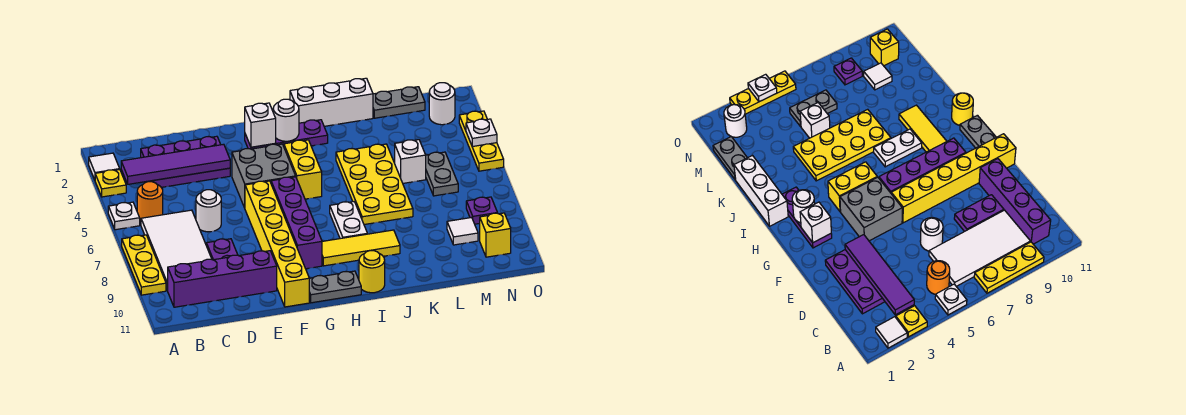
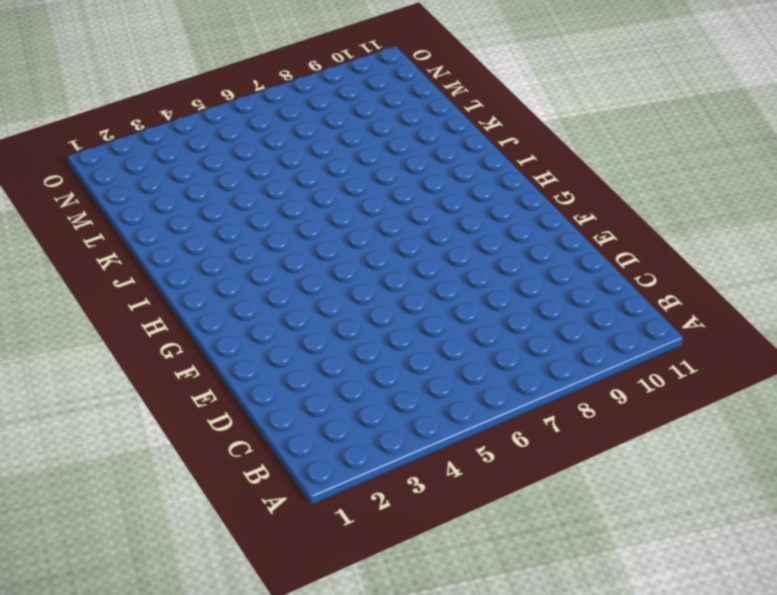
none -> white tile A2 level 1
none -> yellow plate A3 level 1
none -> white plate A5 level 1
none -> yellow plate A7:A9 level 1

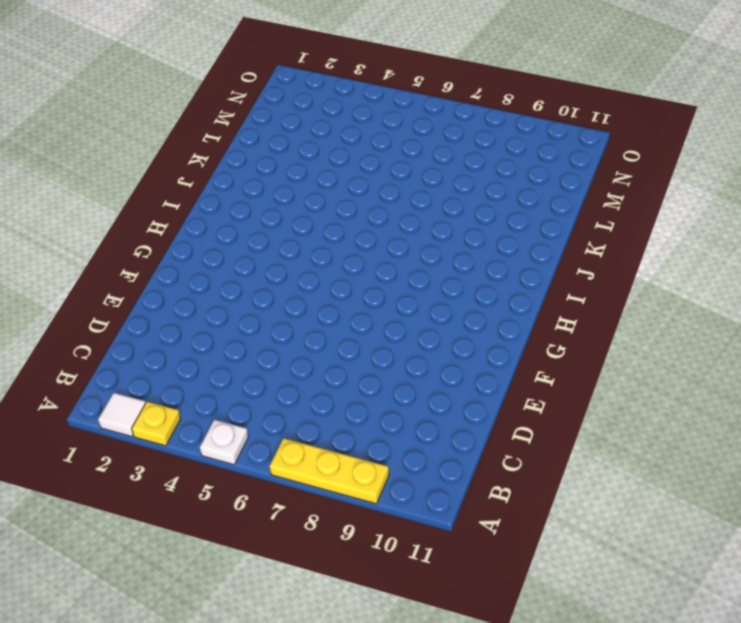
none -> orange round brick B5 level 1
none -> white tile B6:C9 level 1
none -> purple brick B10:E10 level 1
none -> purple plate C2:E3 level 1

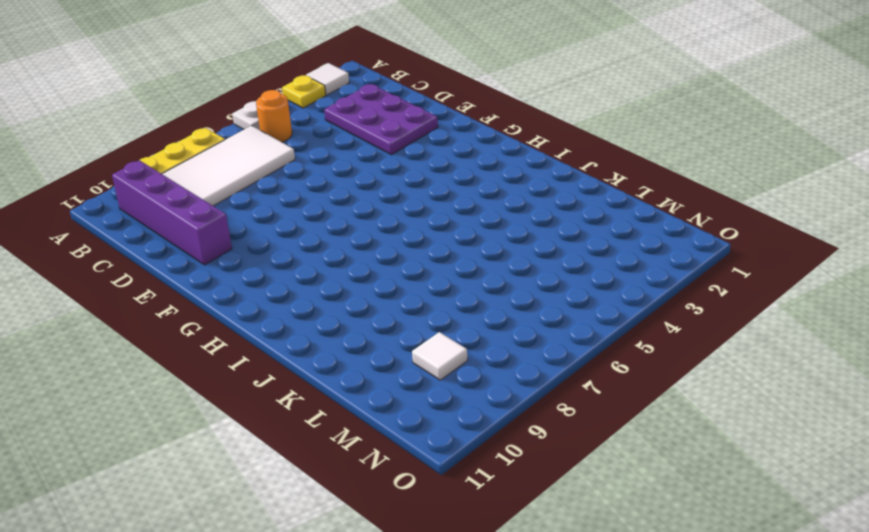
none -> white round brick D6 level 1
none -> purple plate D8:D9 level 1
none -> grey brick F4:G5 level 1
none -> yellow brick F6:F11 level 1

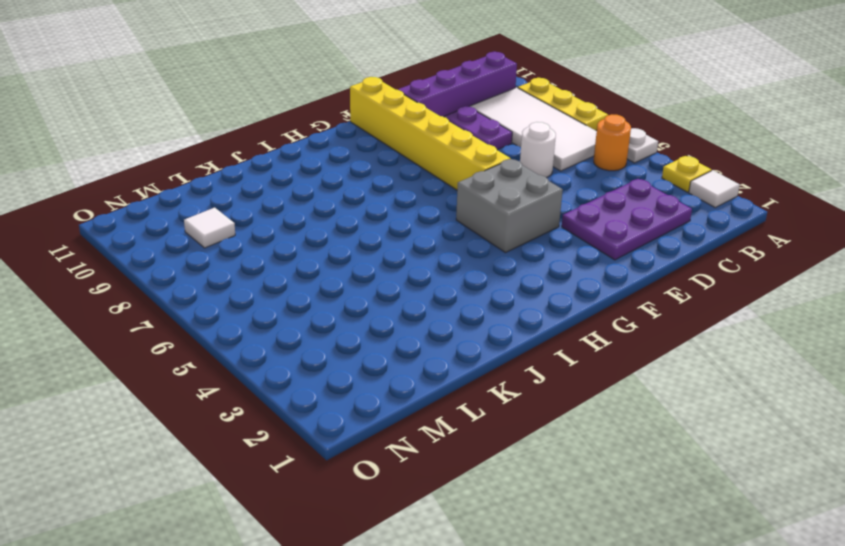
none -> purple plate G2:I2 level 1
none -> purple brick G6:G9 level 1
none -> grey plate G11:H11 level 1
none -> yellow brick H4:H5 level 1

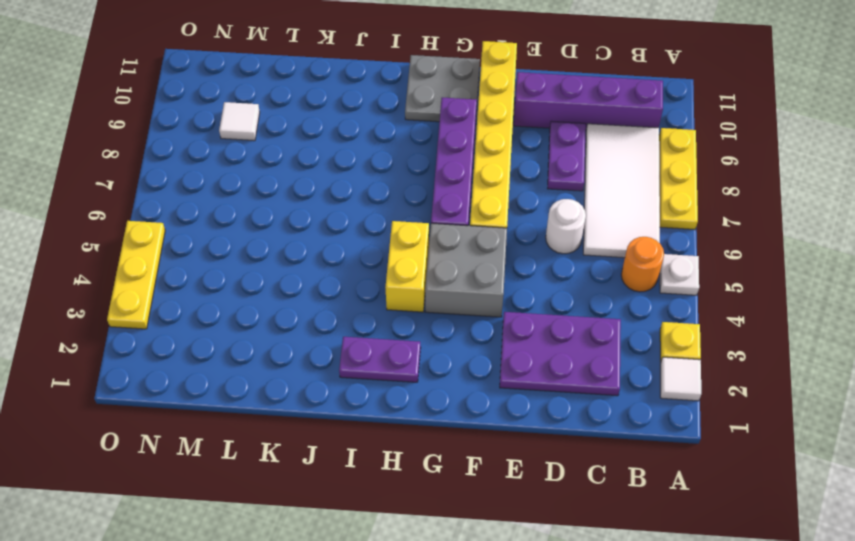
grey plate G10:H11 level 1 -> grey plate G11:H11 level 1
purple plate H2:I2 level 1 -> purple plate G2:I2 level 1
none -> yellow tile H9:J9 level 1
none -> white brick I1:K1 level 1
none -> white plate I7:I8 level 1
none -> yellow round brick I11 level 1

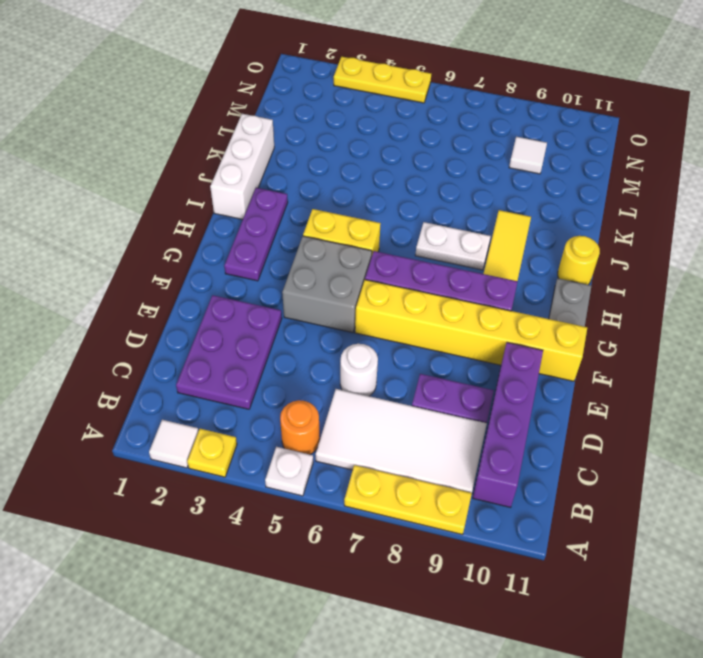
none -> yellow plate J4:K7 level 1
none -> grey plate L1:M1 level 1
none -> white brick L5 level 1
none -> grey plate M5:M6 level 1

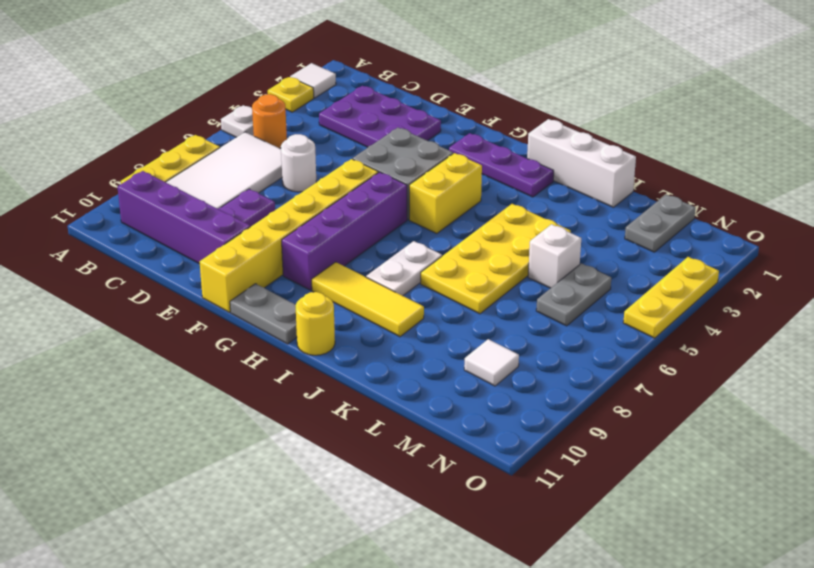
grey plate M1:M2 level 1 -> grey plate L1:M1 level 1
none -> white round brick N2 level 1
none -> purple plate N8 level 1
none -> yellow brick N10 level 1
none -> purple tile B3:E3 level 2

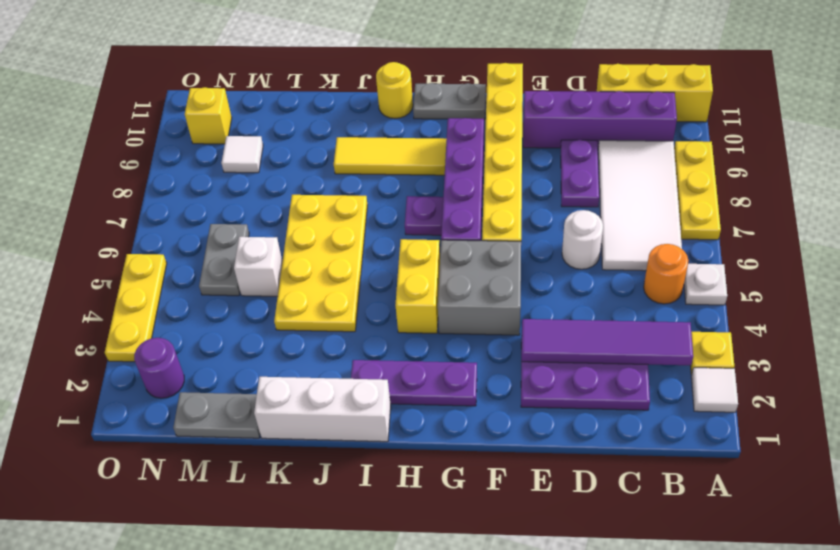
yellow brick A11:C11 level 1 -> none
purple plate H7 level 1 -> purple plate N8 level 1
purple round brick N2 level 1 -> white round brick N2 level 1
none -> white plate I7:I8 level 1
none -> white brick G2 level 2
none -> white round brick H2 level 2
none -> white plate O4 level 2

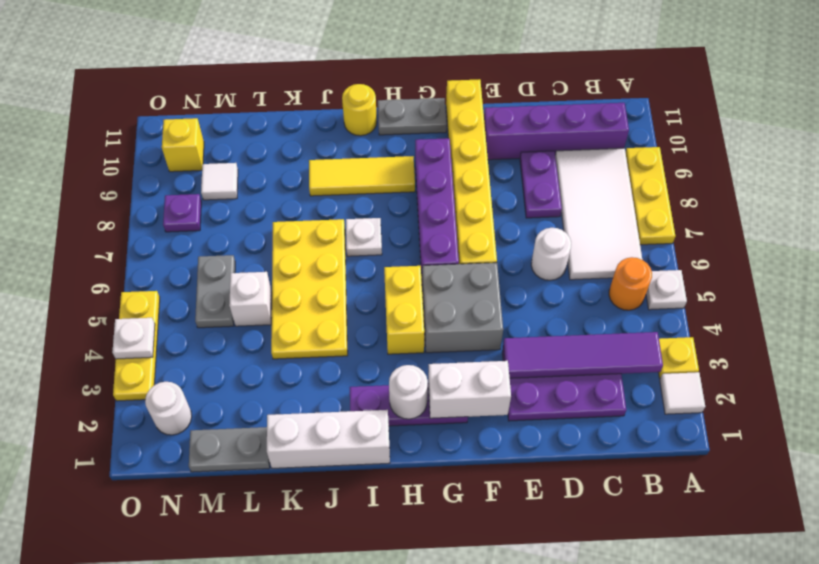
white brick F2:G2 level 2 -> white brick G2 level 2
white plate I7 level 1 -> white plate I7:I8 level 1

